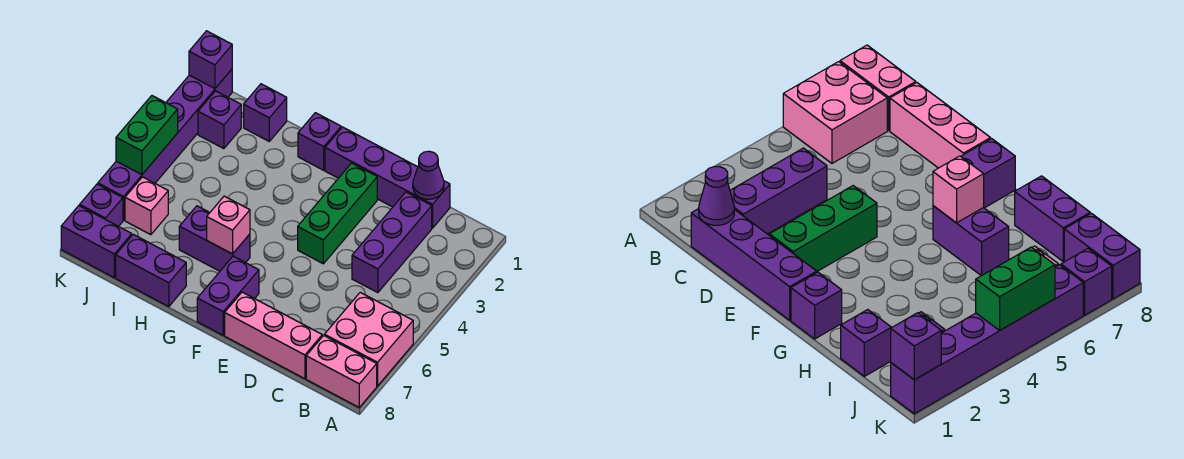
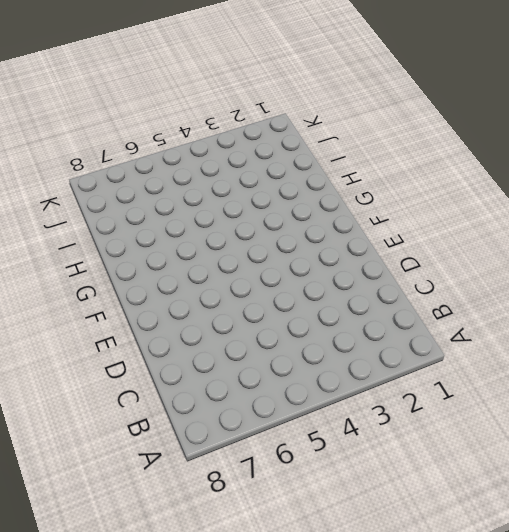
none -> pink brick A6:B7 level 1
none -> pink brick A8:B8 level 1
none -> purple brick C1:F1 level 1

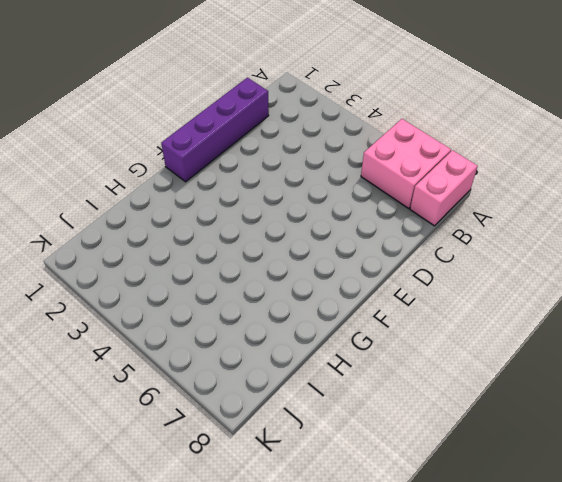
none -> purple brick C2:C4 level 1
none -> pink brick C8:E8 level 1
none -> green brick E2:E4 level 1

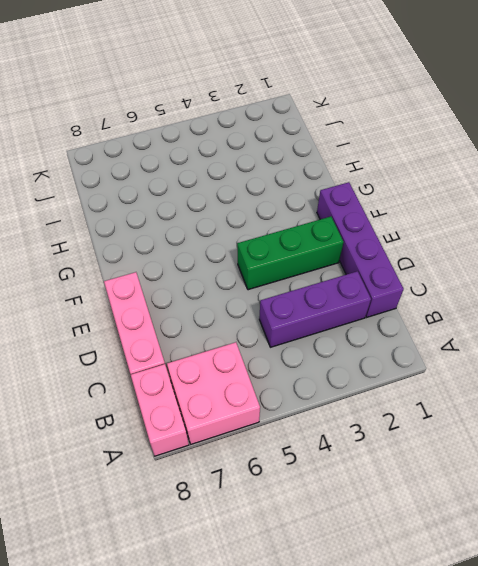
none -> purple brick F7:F8 level 1
none -> purple brick G1 level 1
none -> purple brick G6:H6 level 1

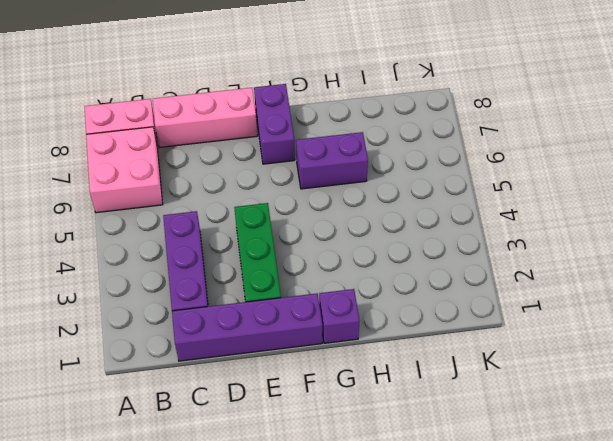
none -> purple brick H8:I8 level 1
none -> purple brick I1 level 1
none -> purple brick J2 level 1

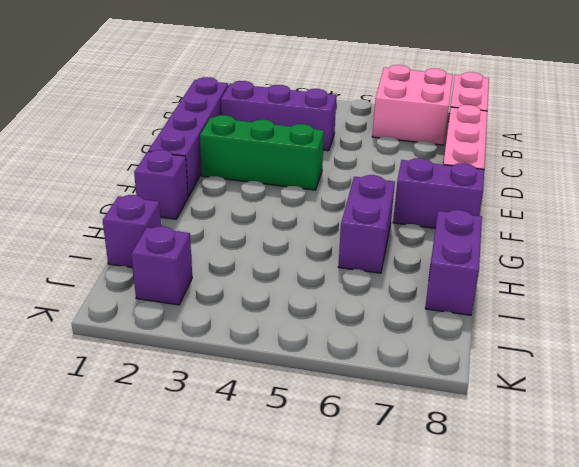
none -> pink brick J6 level 1
none -> purple brick J8:K8 level 1
none -> purple brick K1:K6 level 1

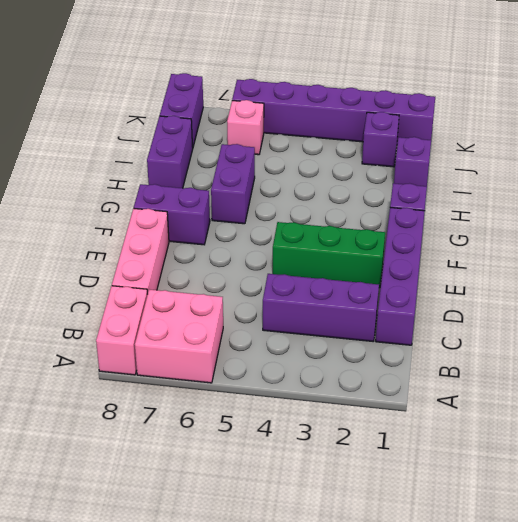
none -> purple brick K7 level 1
none -> purple cone C1 level 2
none -> pink brick G6 level 2

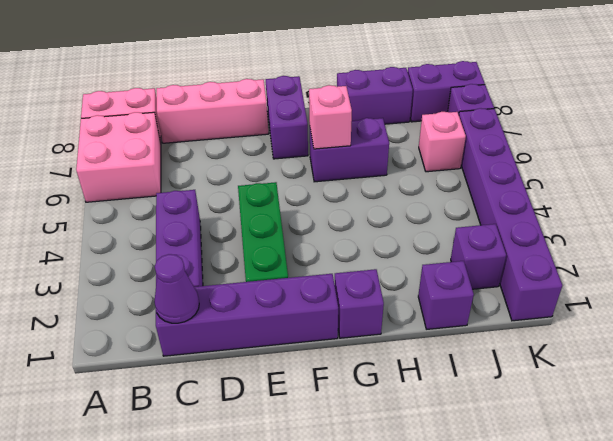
none -> purple brick K1 level 2
none -> green brick K4:K5 level 2

